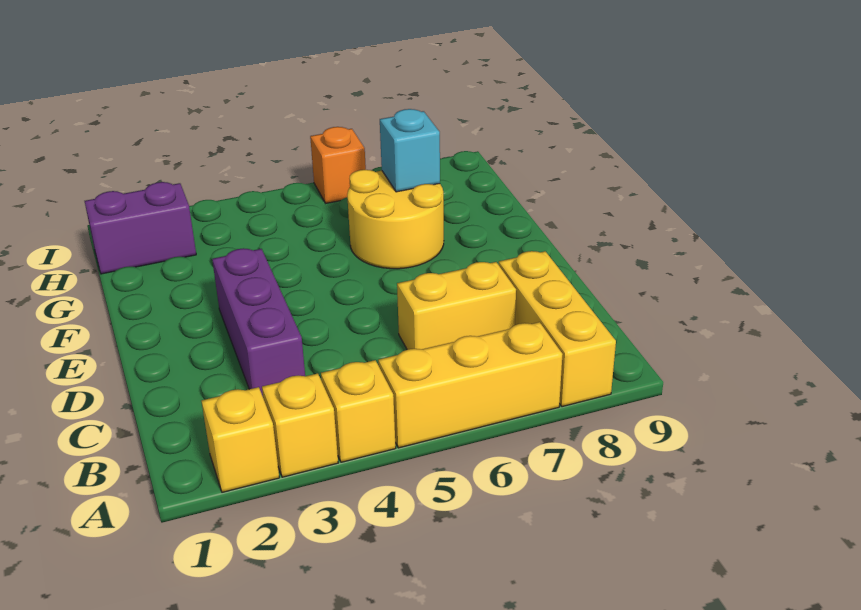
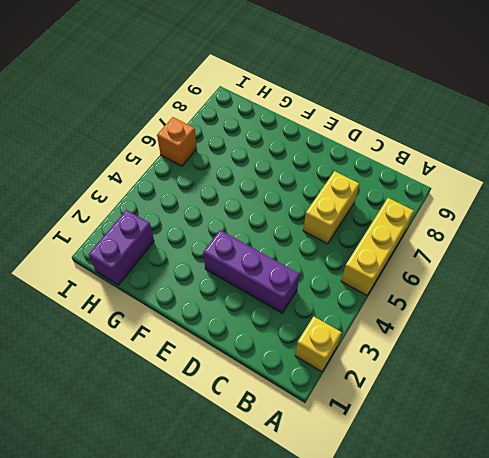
none -> yellow brick A3 level 1
none -> yellow brick A4 level 1

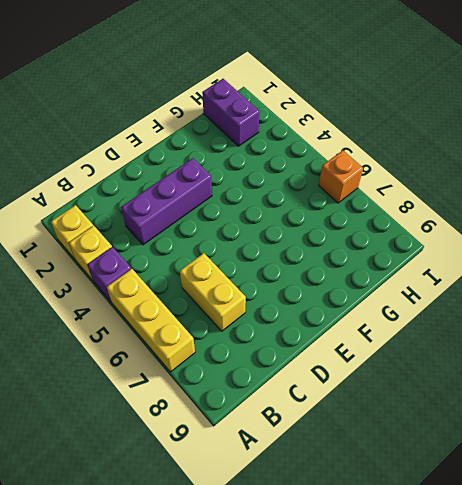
purple brick A4 level 1 -> yellow brick A4 level 1
none -> yellow brick A8:C8 level 1
none -> yellow round brick F6:G7 level 1

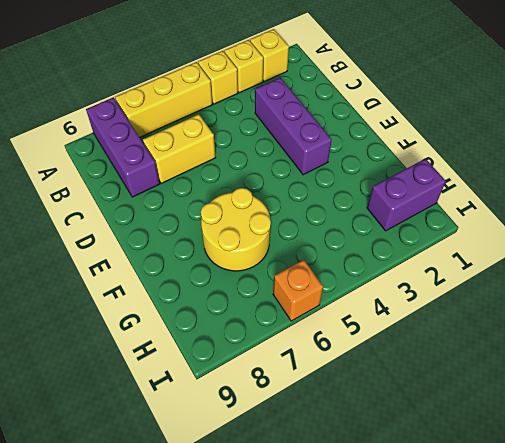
purple brick A8:C8 level 1 -> yellow brick A8:C8 level 1
none -> cyan brick G7 level 2

